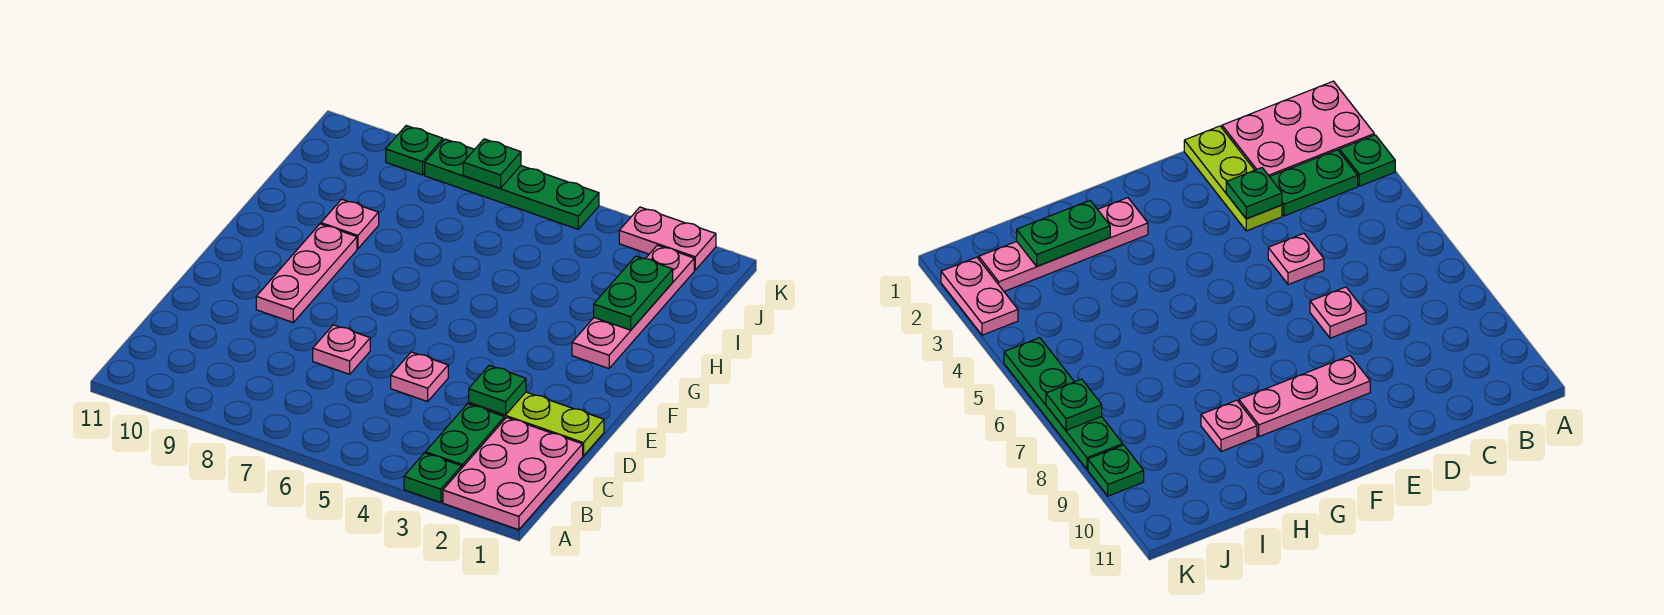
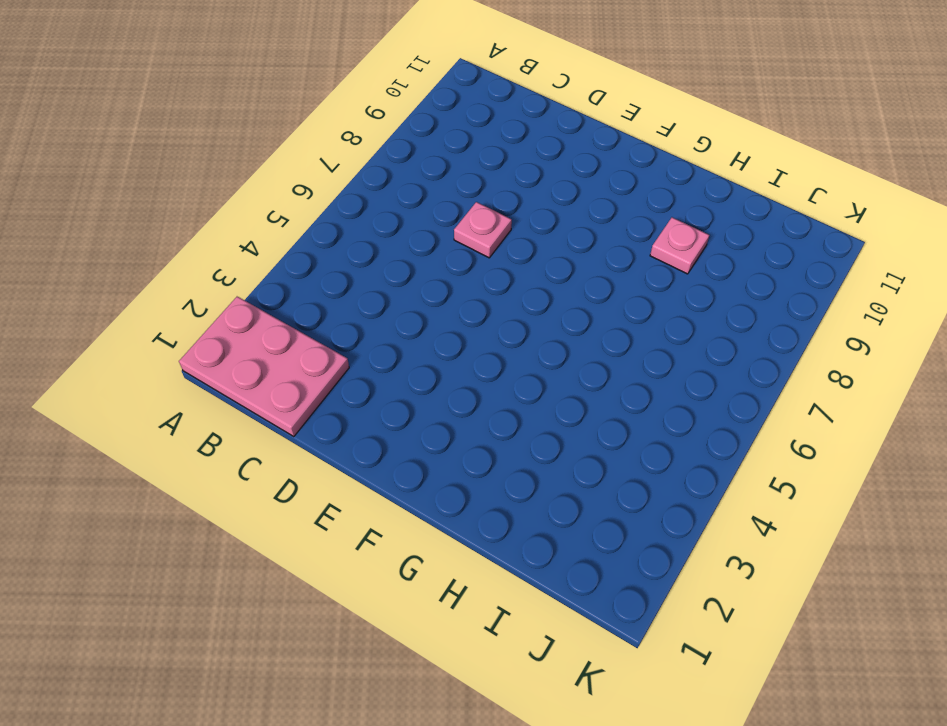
none -> green plate A3 level 1
none -> green plate B3:C3 level 1
none -> lime plate D1:D3 level 1

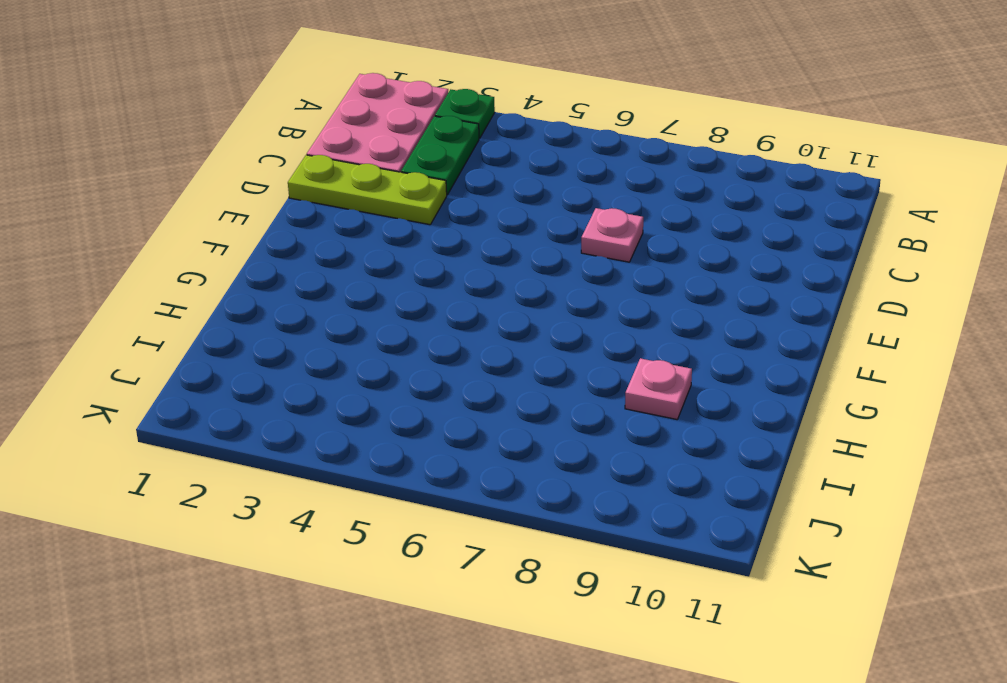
none -> pink plate D5 level 1
none -> pink plate E9:G9 level 1
none -> pink plate G2:J2 level 1

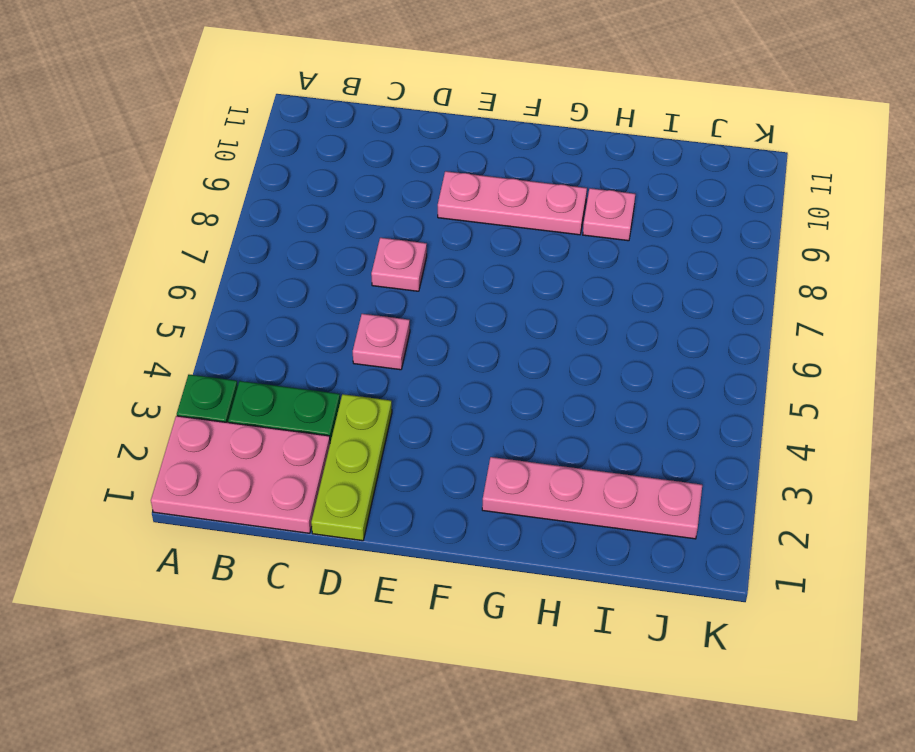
none -> pink plate K2:K3 level 1
none -> green plate K5:K8 level 1
none -> green plate K9 level 1

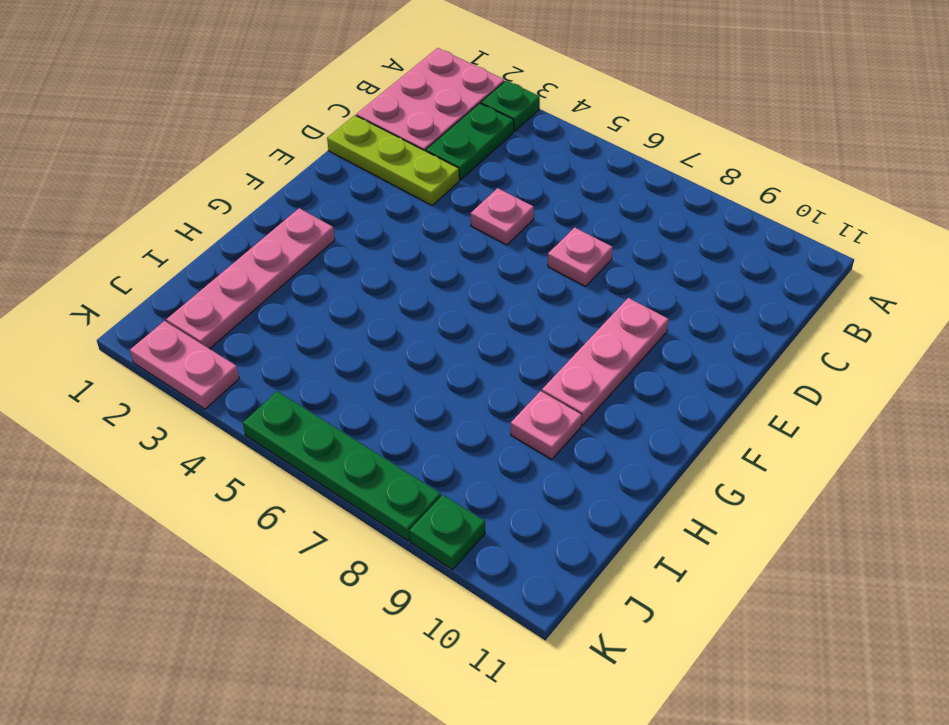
none -> green plate D3 level 2
none -> green plate H2:I2 level 2
none -> green plate K7 level 2

